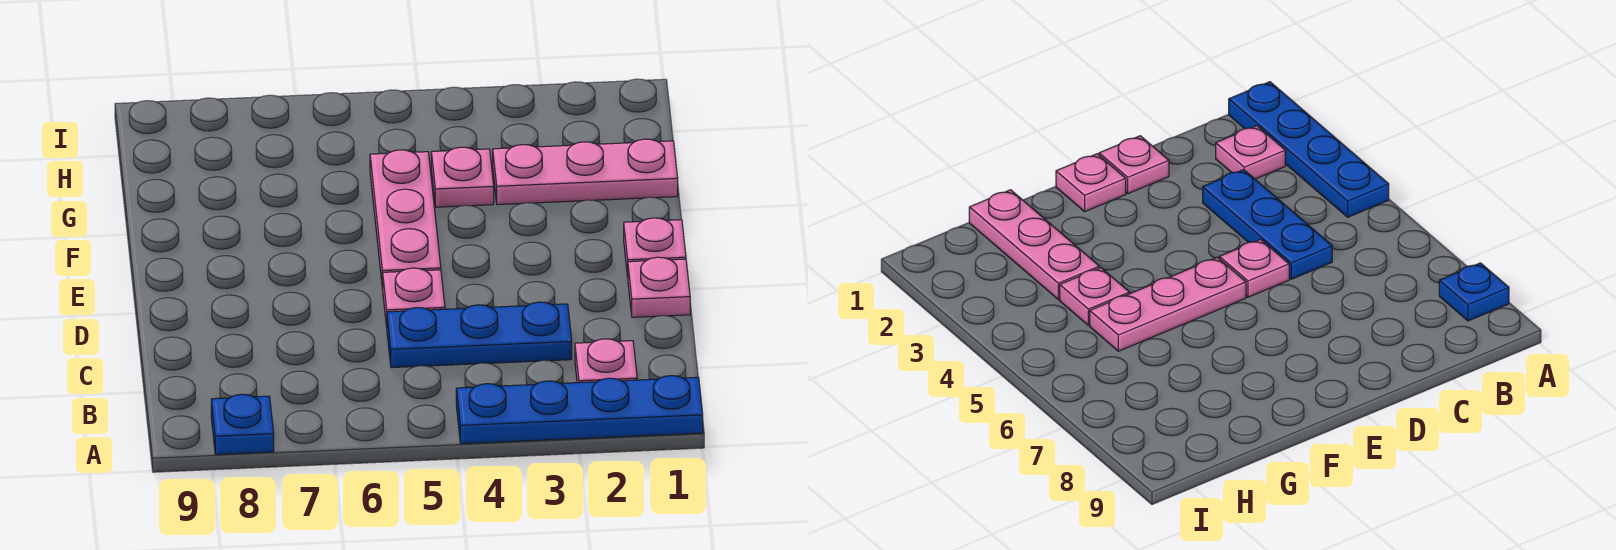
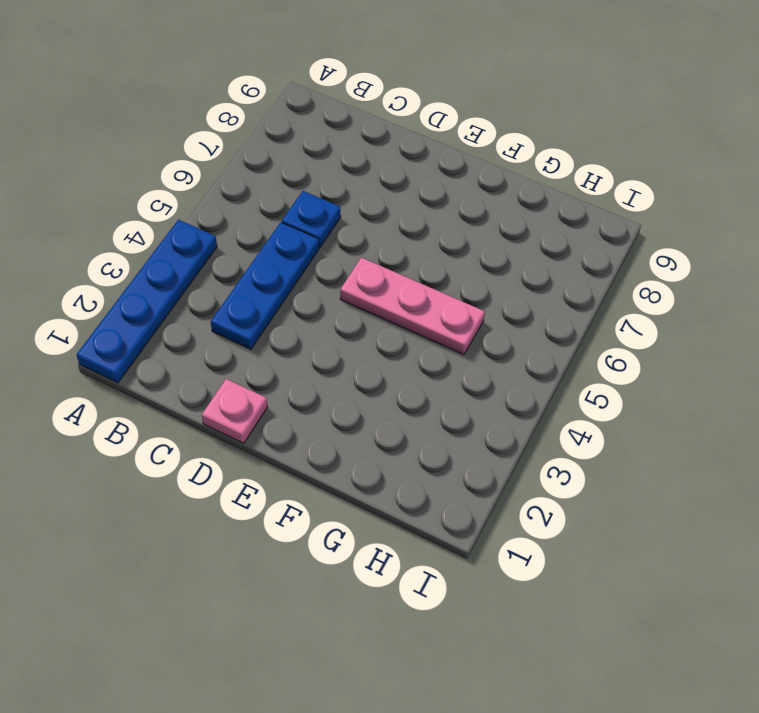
blue plate C6 level 1 -> blue plate A8 level 1
none -> pink plate B2 level 1
none -> pink plate D5 level 1

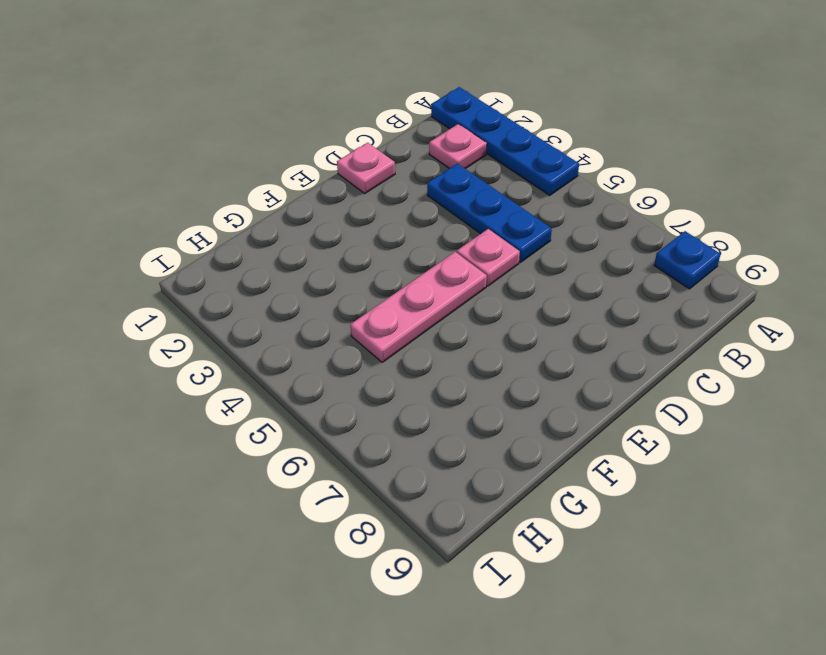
none -> pink plate E1 level 1
none -> pink plate G1:G3 level 1

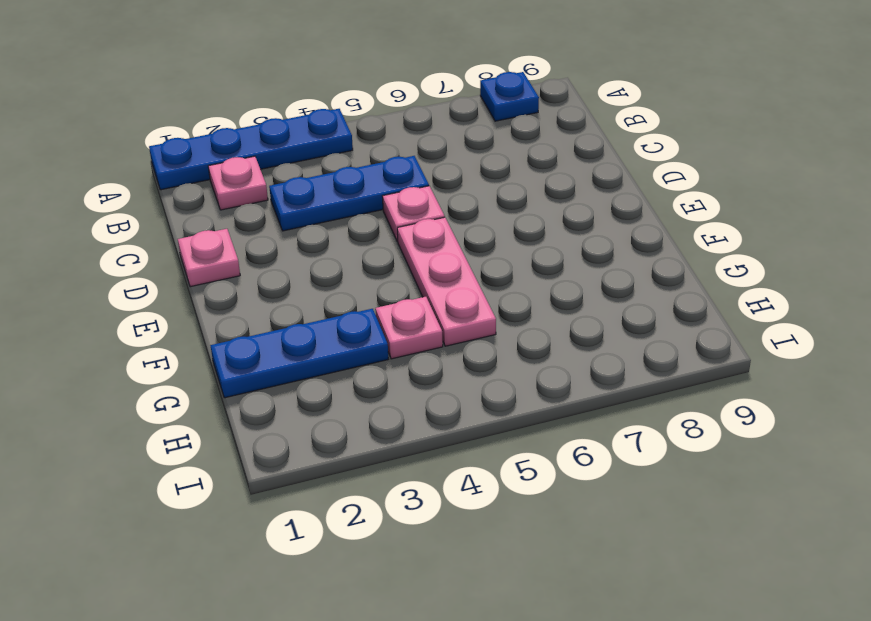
blue plate G1:G3 level 1 -> pink plate G1:G3 level 1
none -> pink plate E1 level 1

